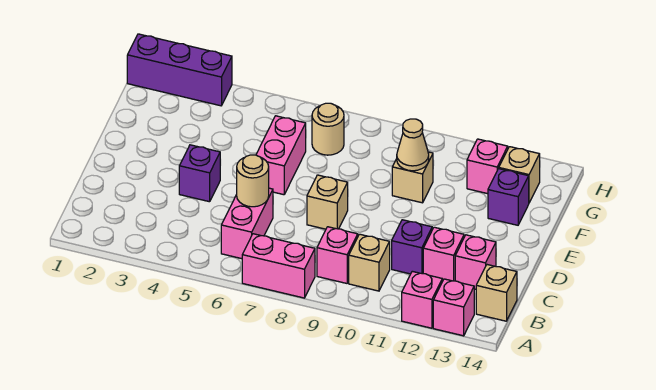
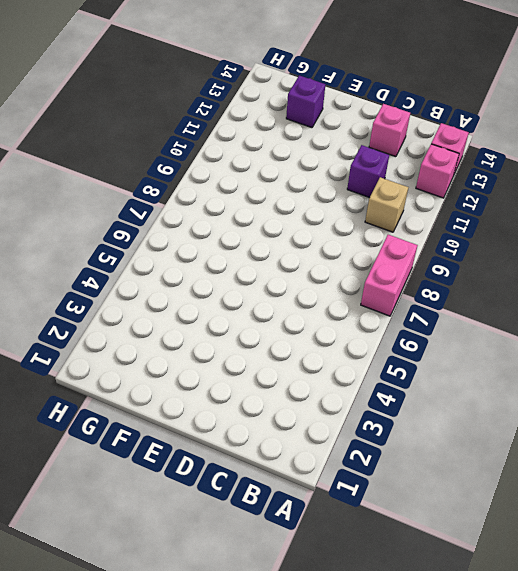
none -> pink brick B6:C6 level 1
none -> pink brick B9 level 1
none -> tan brick B14 level 1

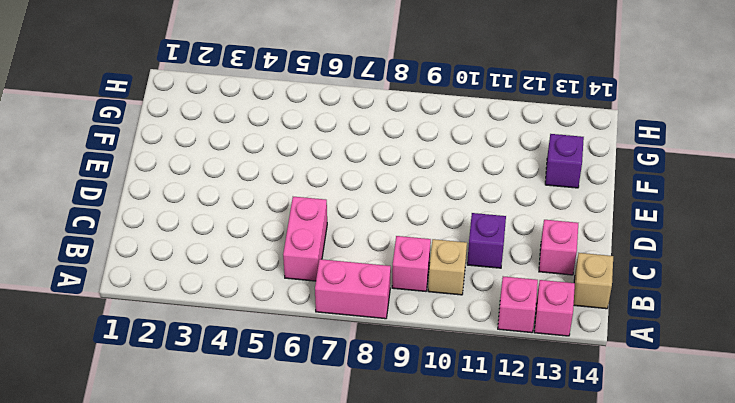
none -> pink brick C12 level 1
none -> purple brick D4 level 1
none -> tan brick D8 level 1

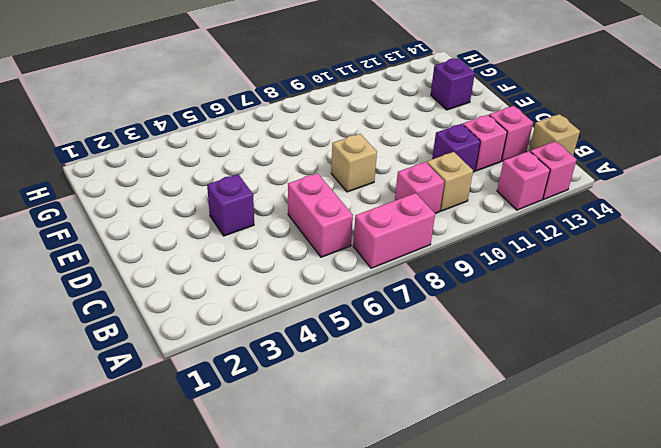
none -> pink brick E6:F6 level 1
none -> tan brick F10 level 1
none -> tan round brick G7 level 1

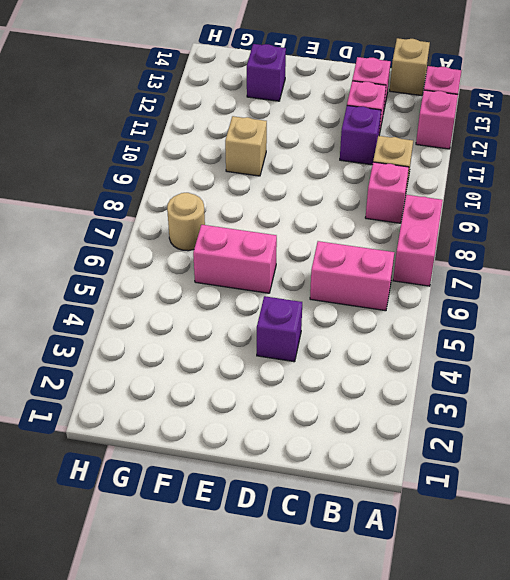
none -> tan brick D8 level 1
none -> pink brick G12 level 1
none -> tan brick G13 level 1

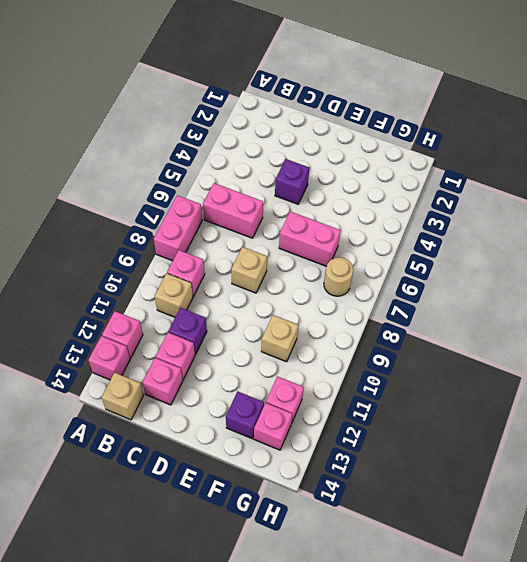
pink brick G13 level 1 -> tan brick G13 level 1
none -> purple brick H1:H3 level 1
none -> tan round brick C6 level 2
none -> tan cone F10 level 2

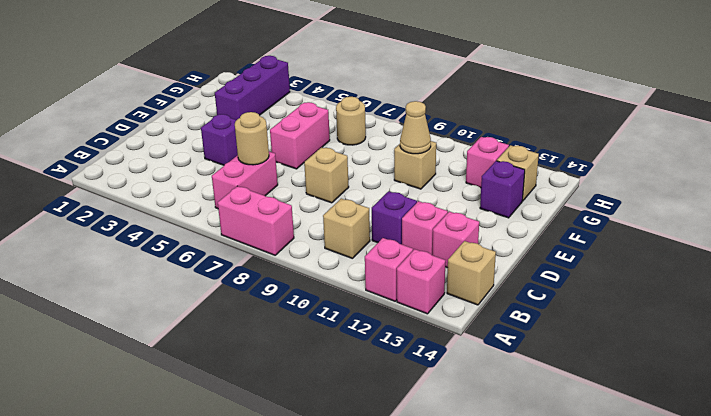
purple brick F3:H3 level 1 -> purple brick H1:H3 level 1
none -> pink brick B9 level 1

